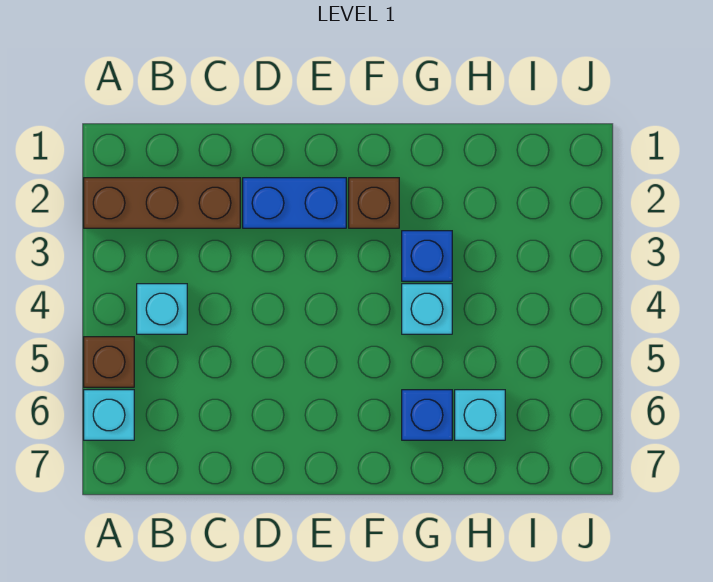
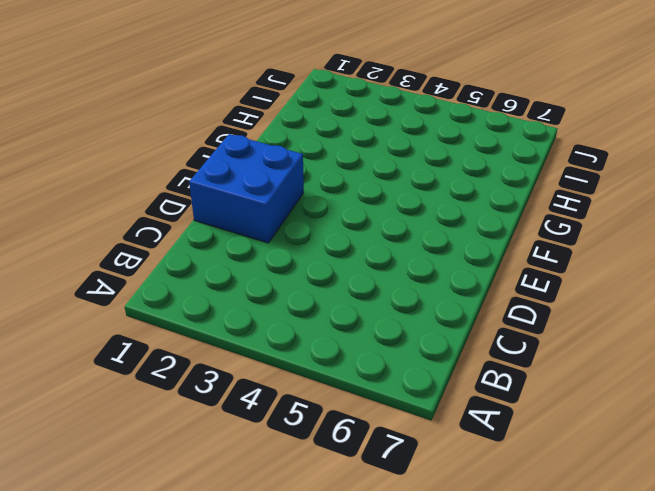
blue brick D1:E2 level 1 -> blue brick D2:E2 level 1
none -> brown brick A2:C2 level 1
none -> brown brick A5 level 1

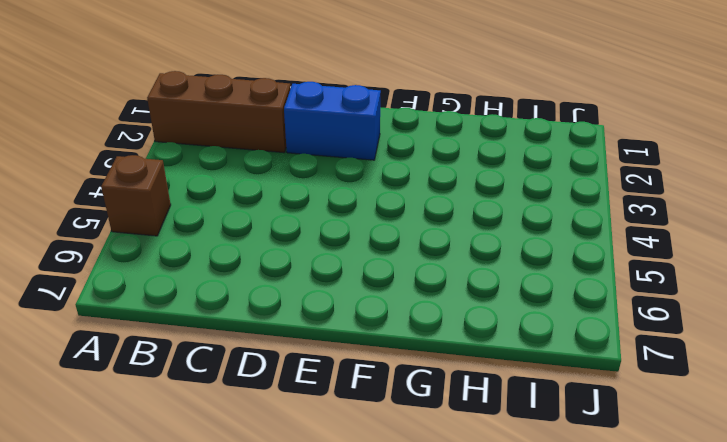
none -> cyan brick A6 level 1
none -> cyan brick B4 level 1

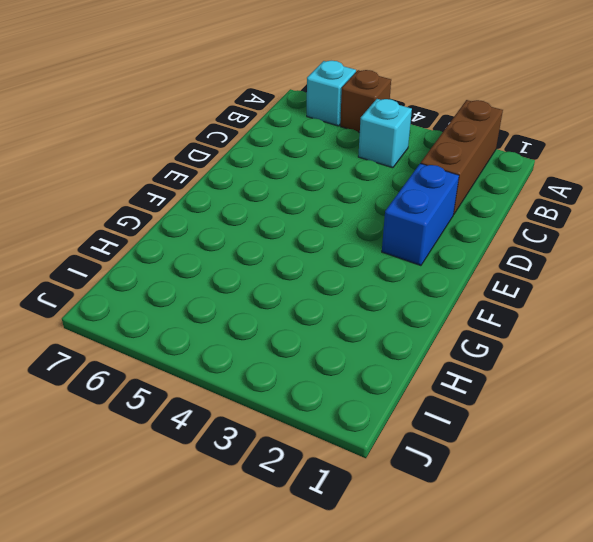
none -> brown brick F2 level 1
none -> blue brick G3 level 1

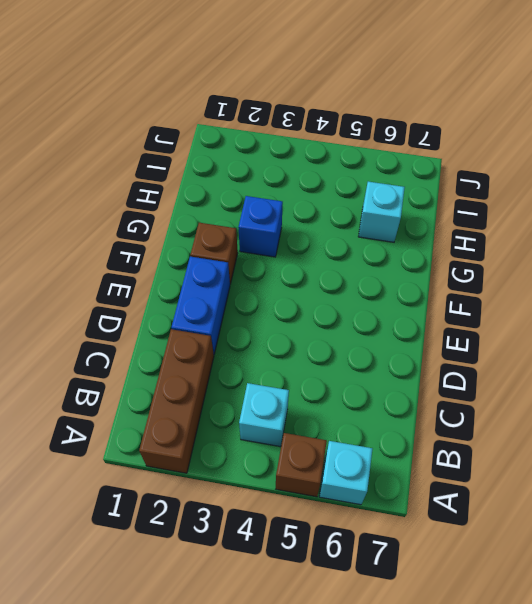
none -> cyan brick G4 level 1
none -> blue brick G6 level 1

